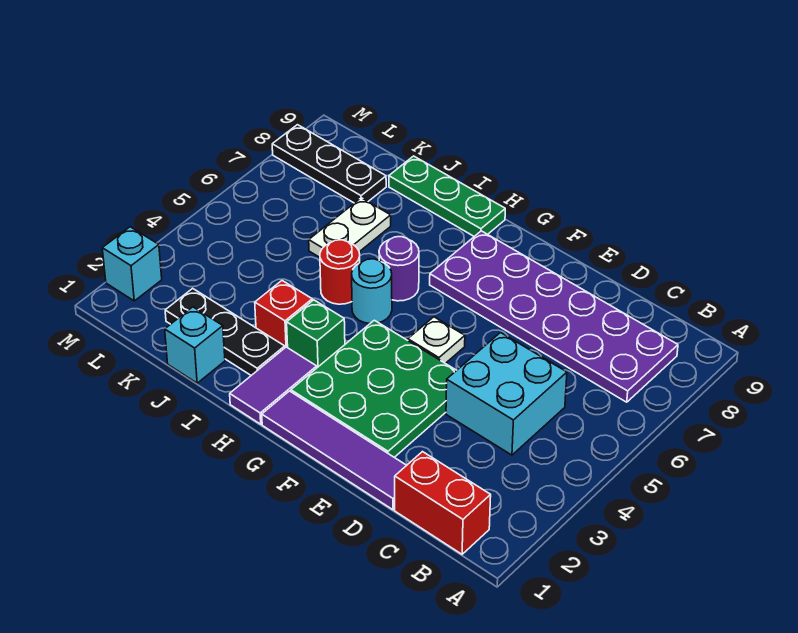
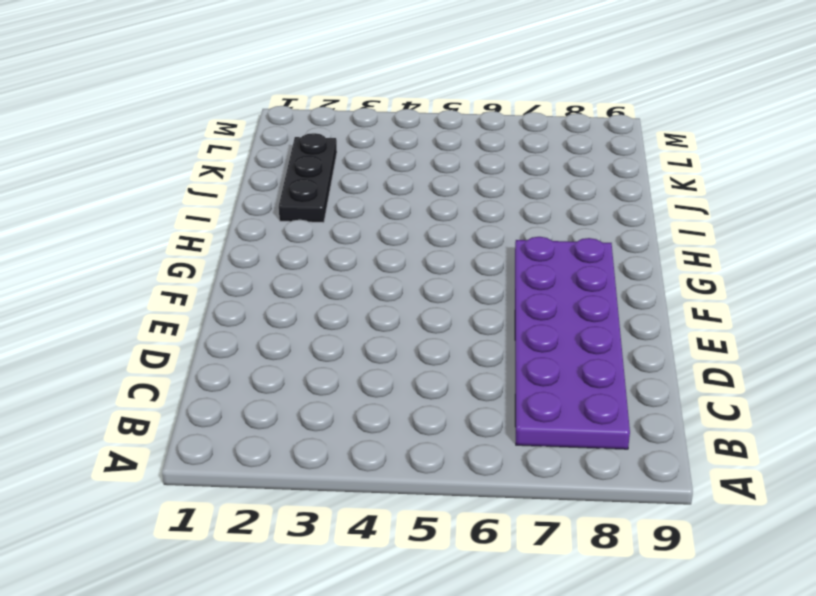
none -> red brick B1:C1 level 1
none -> cyan brick C4:D5 level 1
none -> purple tile D1:G1 level 1

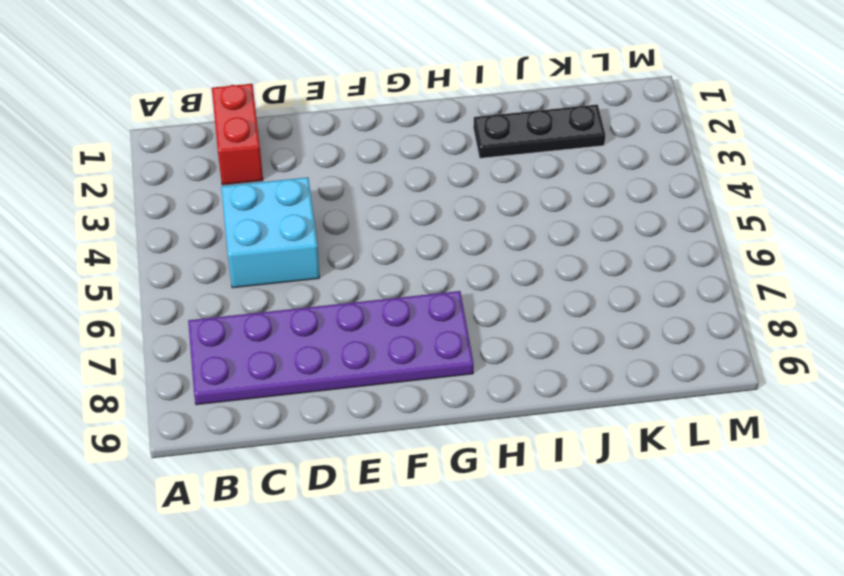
red brick C1:C2 level 1 -> red brick B1:C1 level 1
none -> purple tile D1:G1 level 1
none -> green plate E2:G4 level 1
none -> white plate F5 level 1

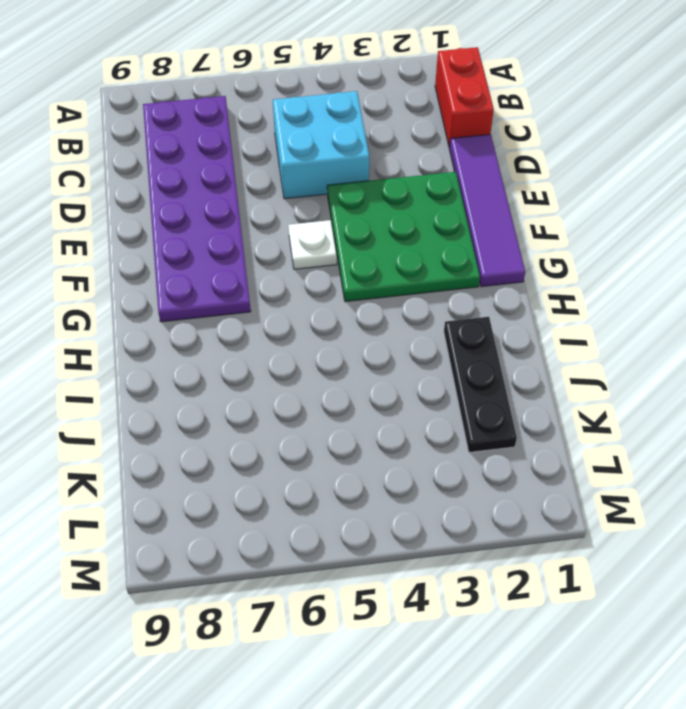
none -> purple tile H1:H2 level 1
none -> green brick H3 level 1
none -> cyan round brick H5 level 1

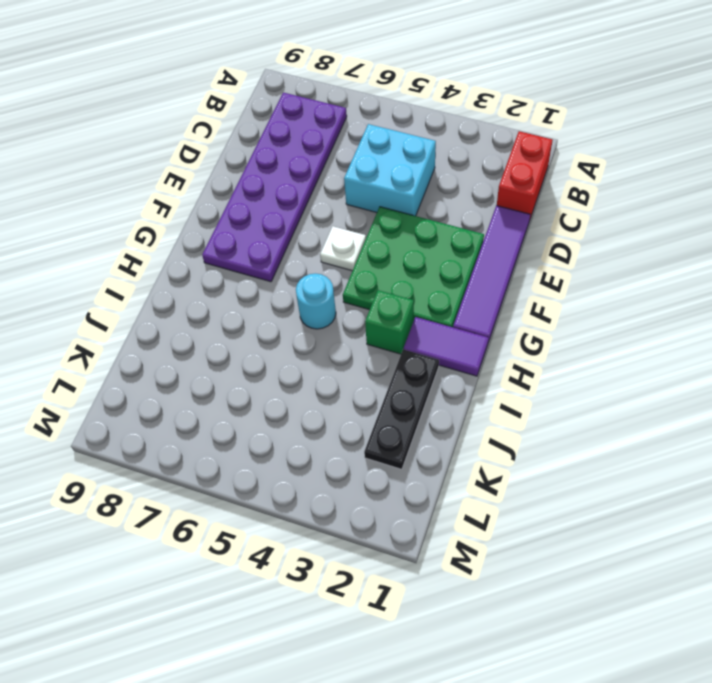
none -> purple round brick H6 level 1
none -> green plate H9:J9 level 1
none -> red brick I3 level 1

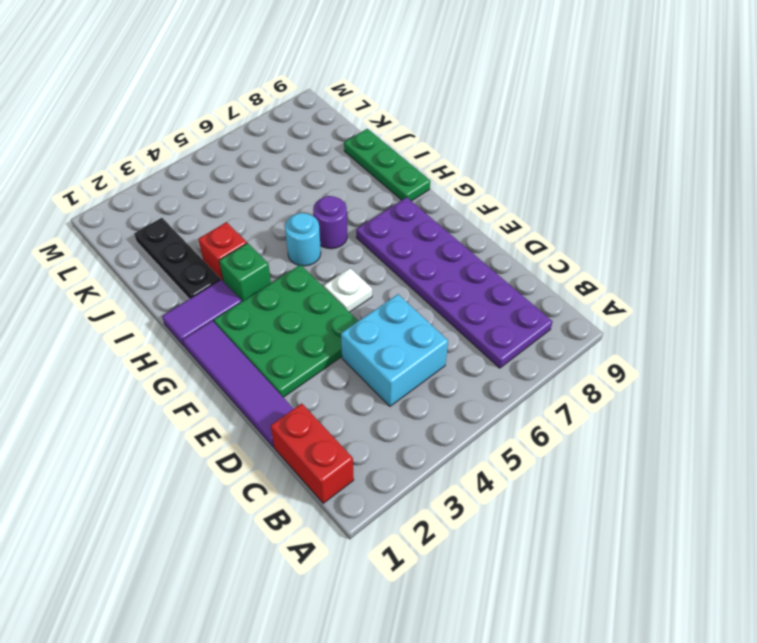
none -> red round brick I5 level 1
none -> cyan brick J1 level 1
none -> white plate J6:J7 level 1

